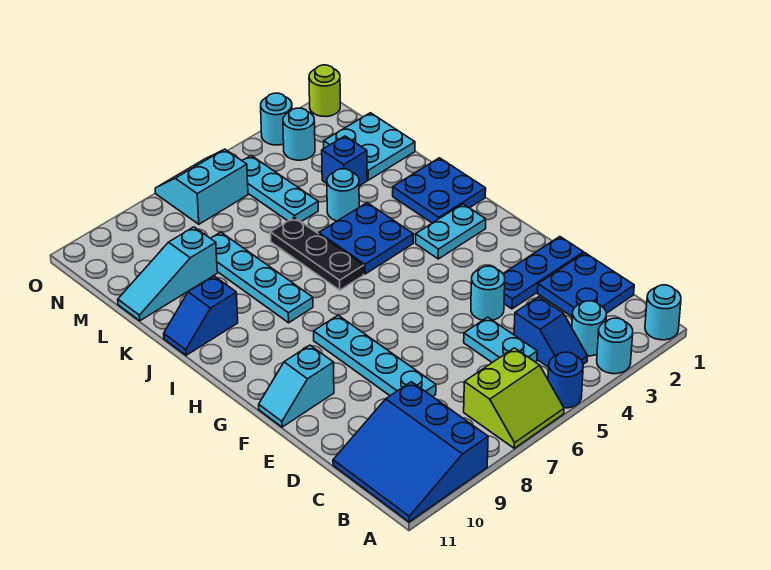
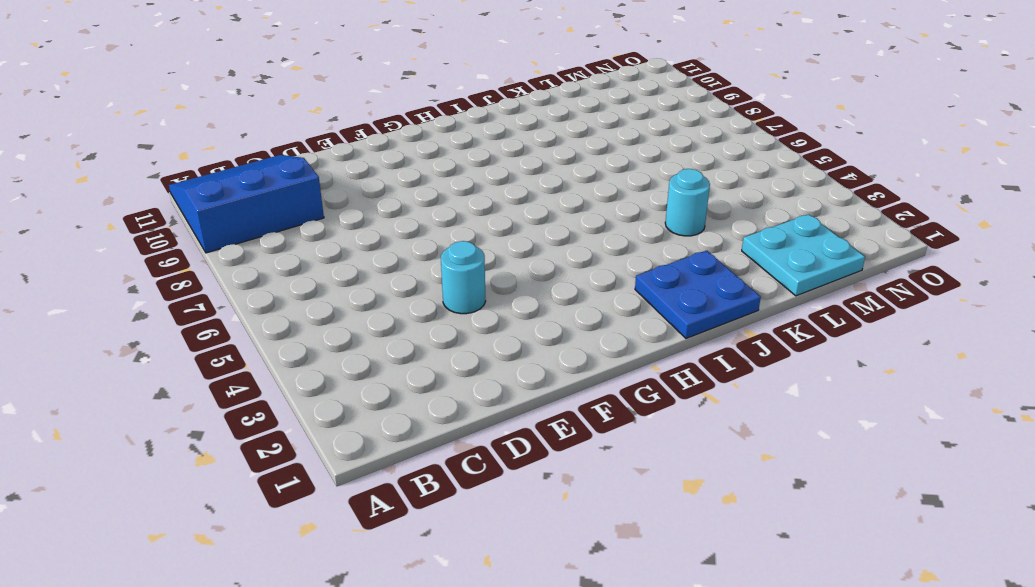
none -> cyan round brick A1 level 1
none -> cyan round brick A3 level 1
none -> blue round brick A5 level 1

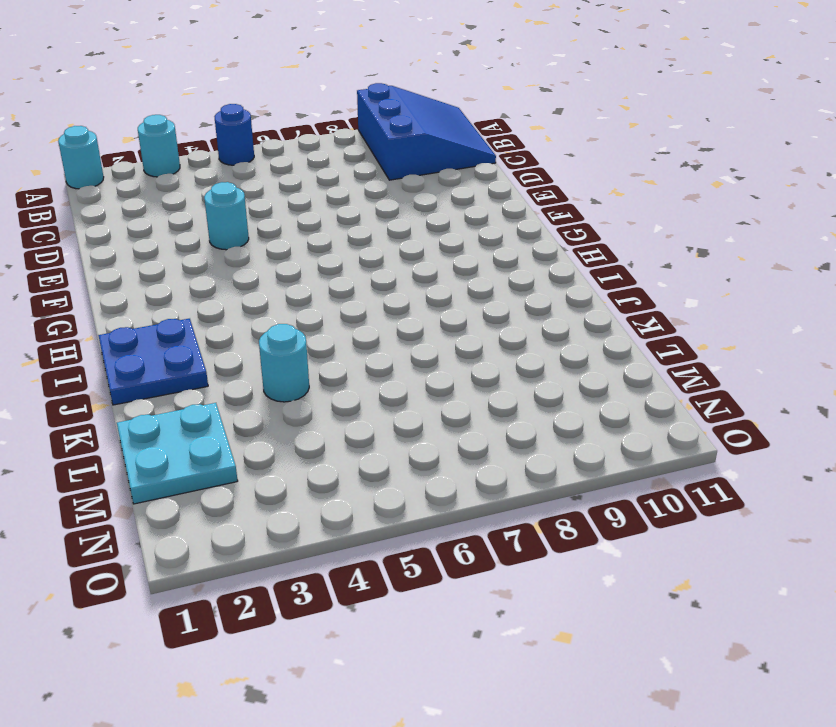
none -> lime slope A6:B7 level 1 top B
none -> cyan round brick B3 level 1
none -> blue slope B4:C4 level 1 top C

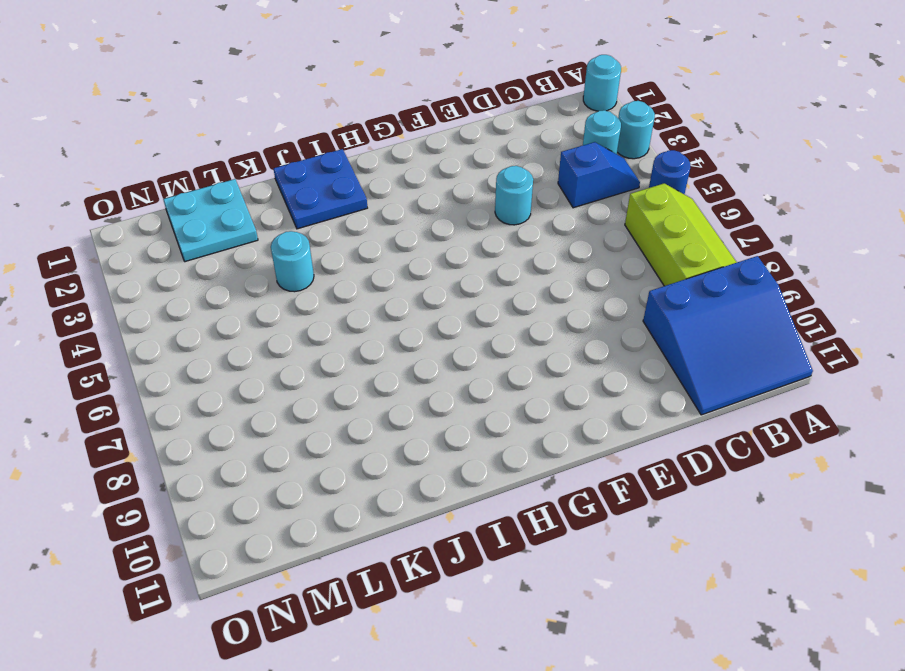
lime slope A6:B8 level 1 top B -> lime slope A6:B7 level 1 top B
none -> blue plate C1:D2 level 1
none -> cyan plate C5:D5 level 1
none -> cyan plate D8:G8 level 1

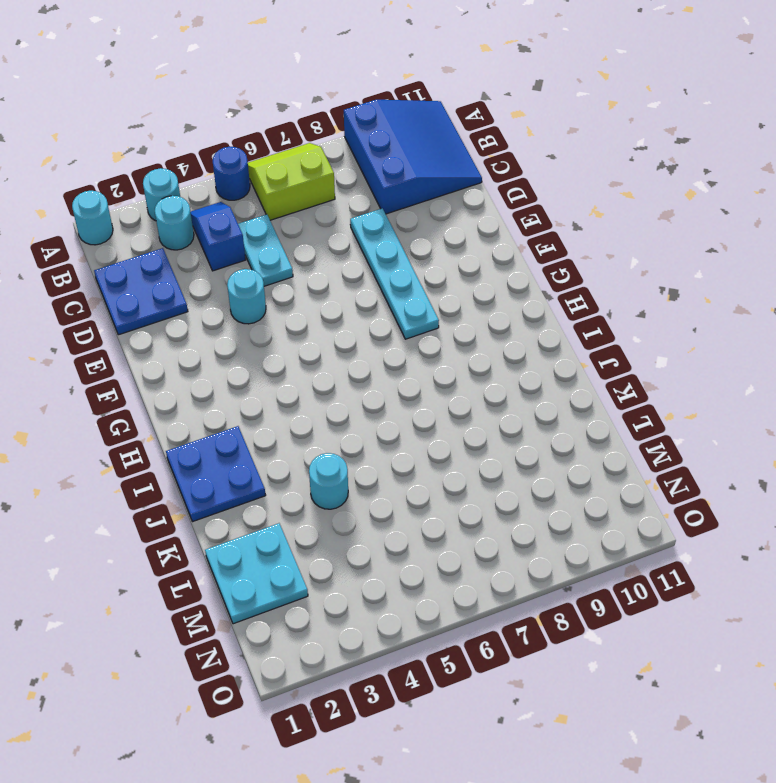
none -> blue plate E1:E3 level 1
none -> cyan slope F10:F11 level 1 top 10
none -> cyan plate H2:H3 level 1

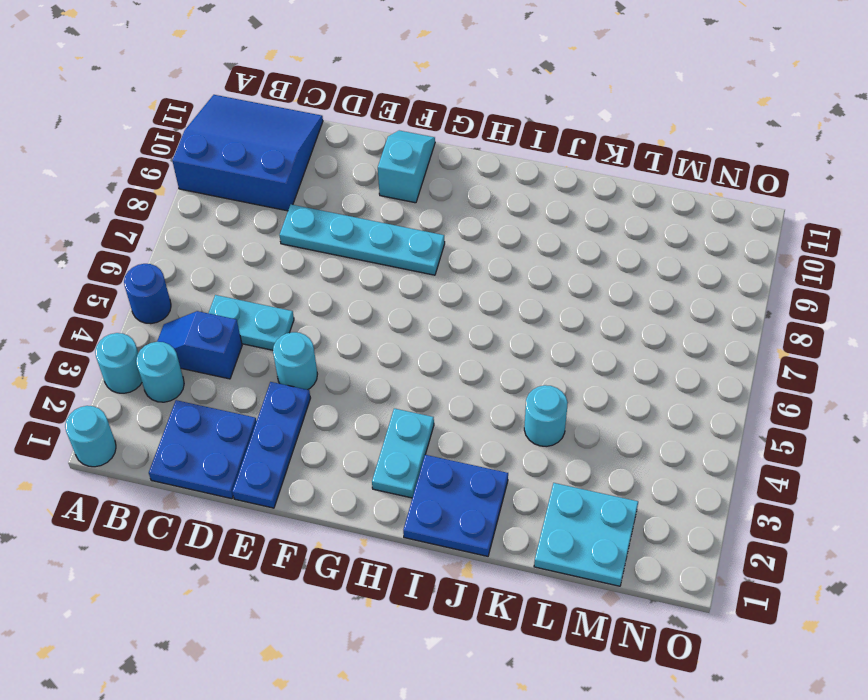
none -> lime slope A6:B7 level 1 top B
none -> blue plate I4:J5 level 1
none -> black plate I6:K6 level 1

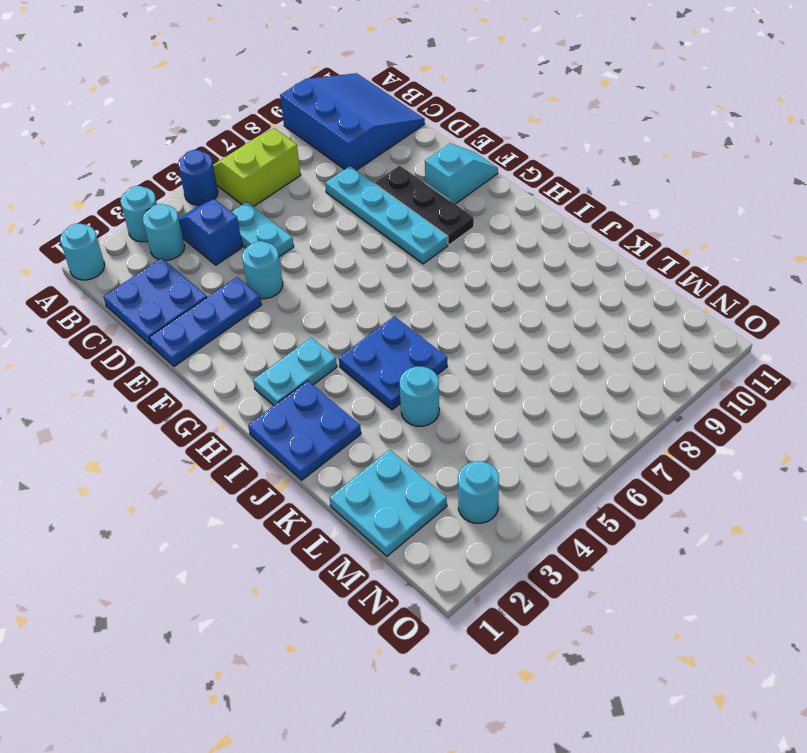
black plate E9:G9 level 1 -> black plate I6:K6 level 1
none -> cyan plate I8:L8 level 1
none -> blue slope J10:J11 level 1 top 10
none -> blue brick L3 level 1

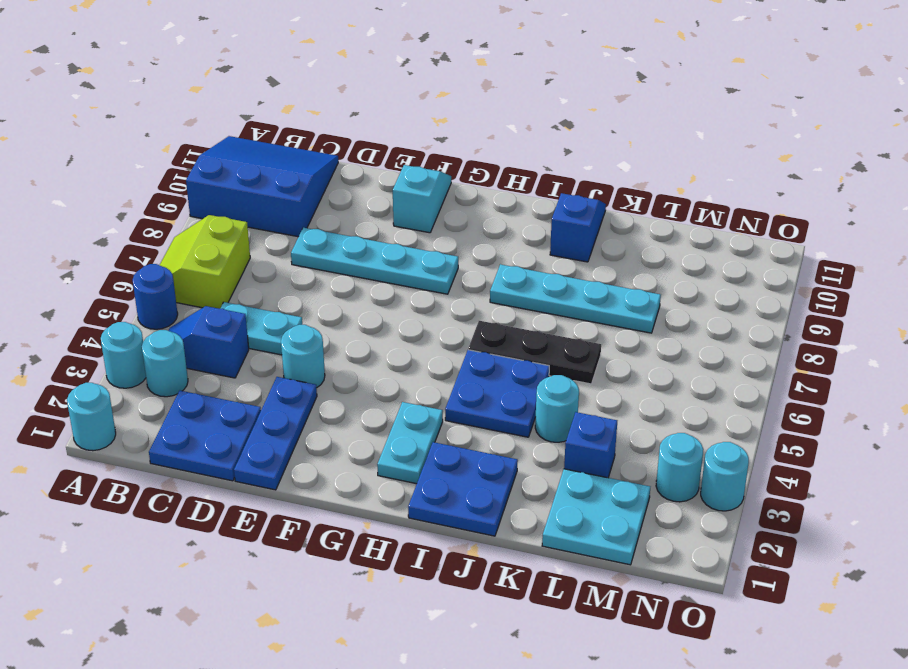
none -> cyan plate L5:N5 level 1
none -> cyan slope L9:L11 level 1 top 9
none -> cyan slope N6:O7 level 1 top N

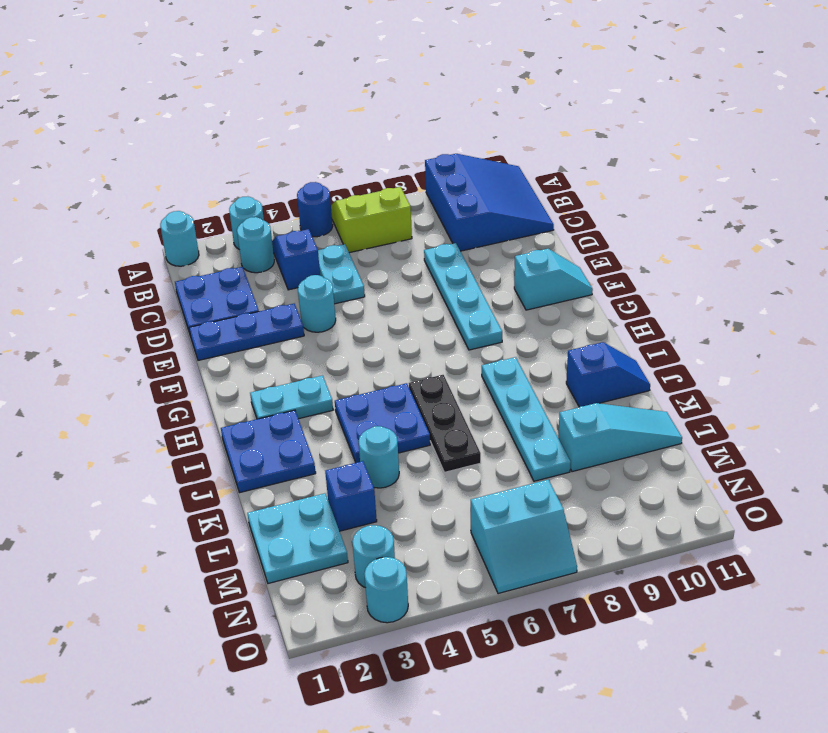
none -> cyan plate L5:N5 level 1
none -> lime round brick O1 level 1

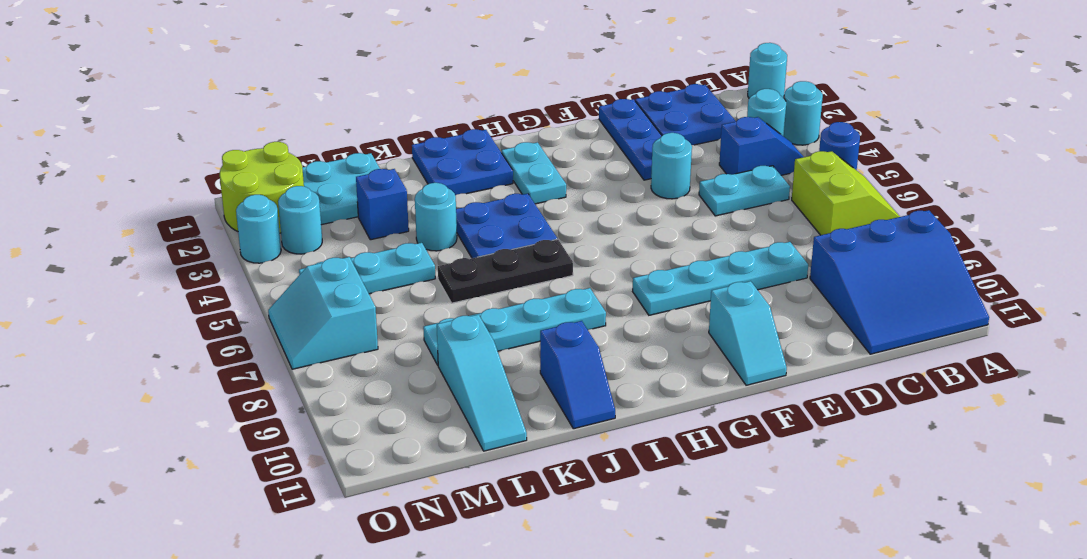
lime round brick N1:O2 level 1 -> lime round brick O1 level 1

